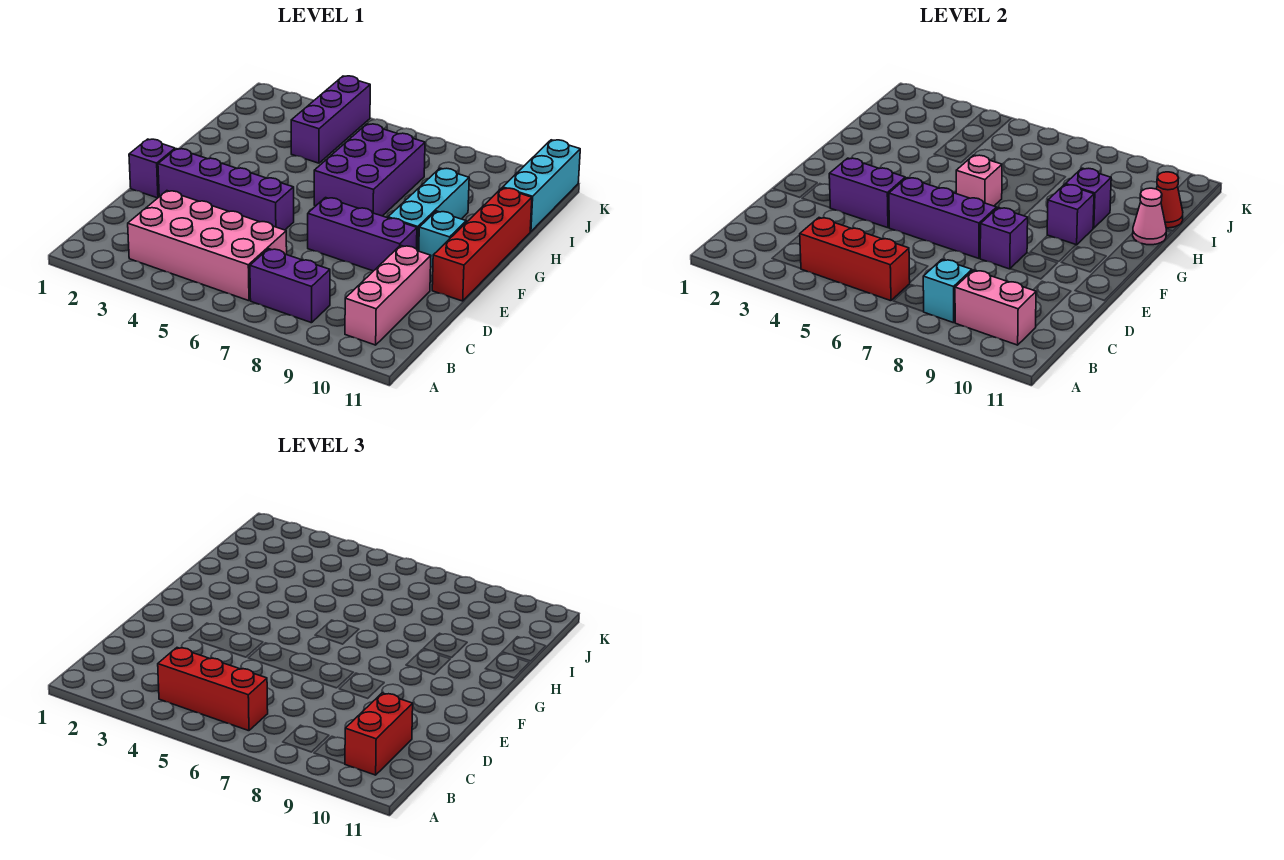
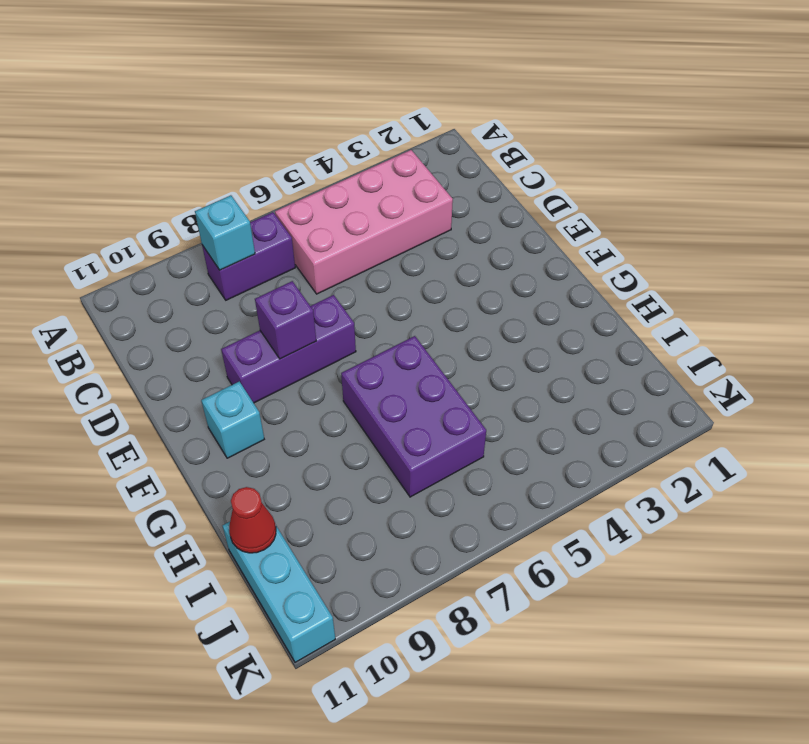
none -> pink brick B10:D10 level 1
none -> purple brick E1 level 1
none -> purple brick E2:E5 level 1

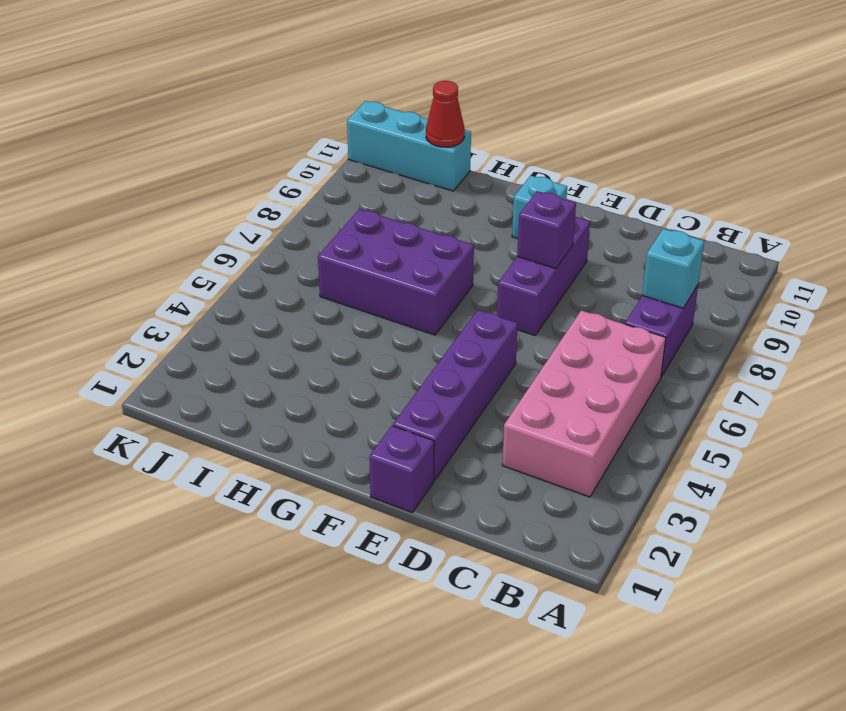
none -> pink brick B10:D10 level 1
none -> red brick E11:H11 level 1
none -> cyan brick F9:H9 level 1

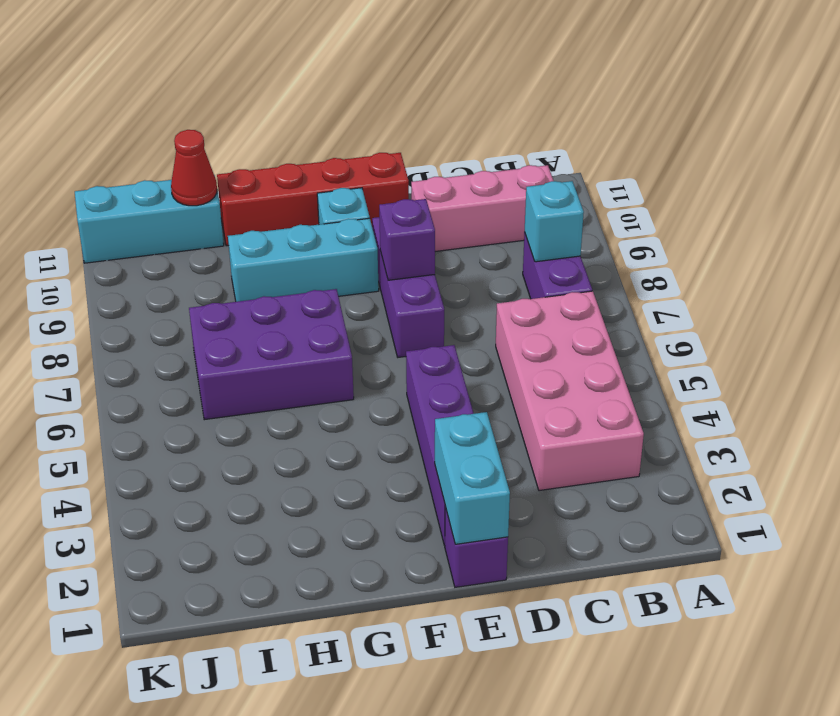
cyan brick E1:E2 level 2 -> none
none -> purple brick I4:K4 level 1
none -> red brick B4:B6 level 2
none -> pink brick B9:B10 level 2

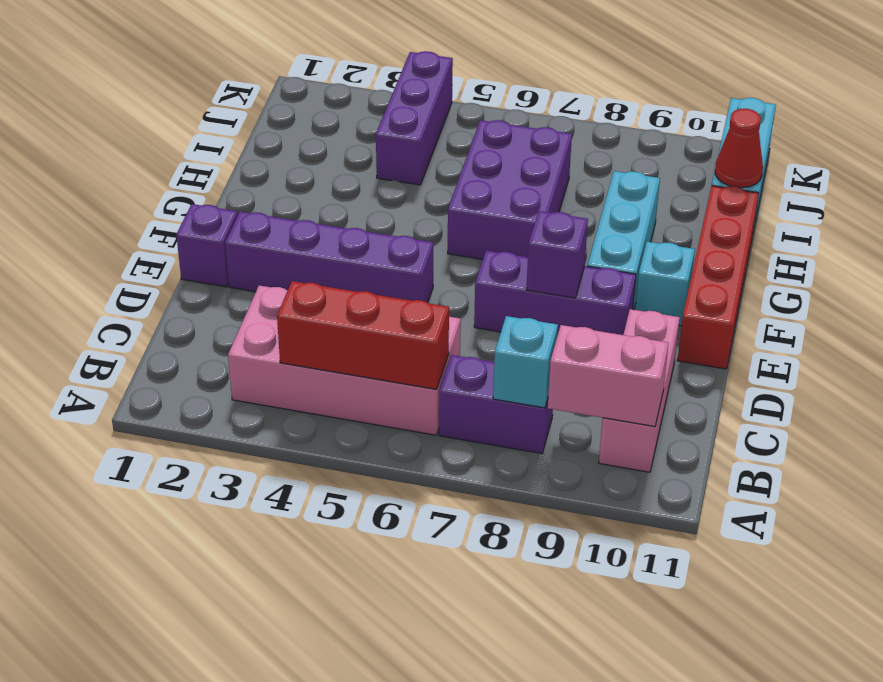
none -> purple brick E3:E4 level 2
none -> purple brick E5:E7 level 2
none -> pink brick G6 level 2

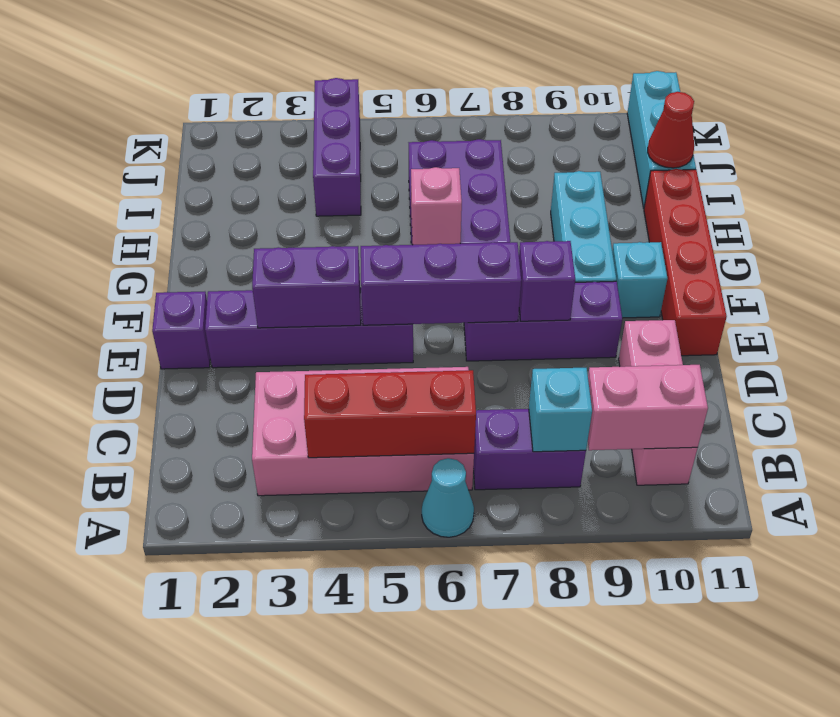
cyan cone A6 level 1 -> none
none -> purple brick G9 level 2
none -> purple brick H9 level 2
none -> pink cone H11 level 2

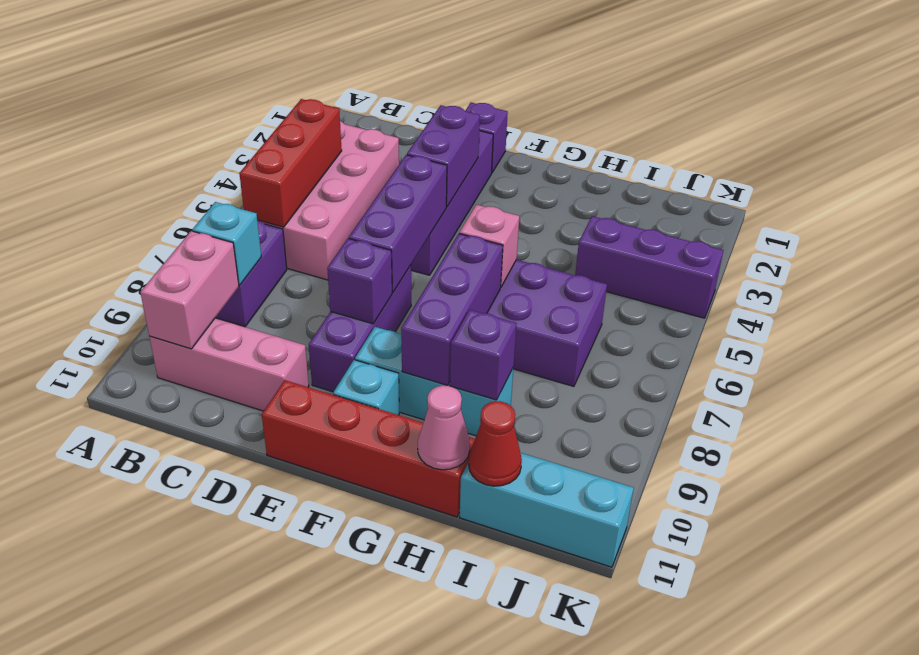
purple brick G7:G9 level 2 -> purple brick G9 level 2
none -> red brick B4:B6 level 3
none -> red brick B10:C10 level 3

